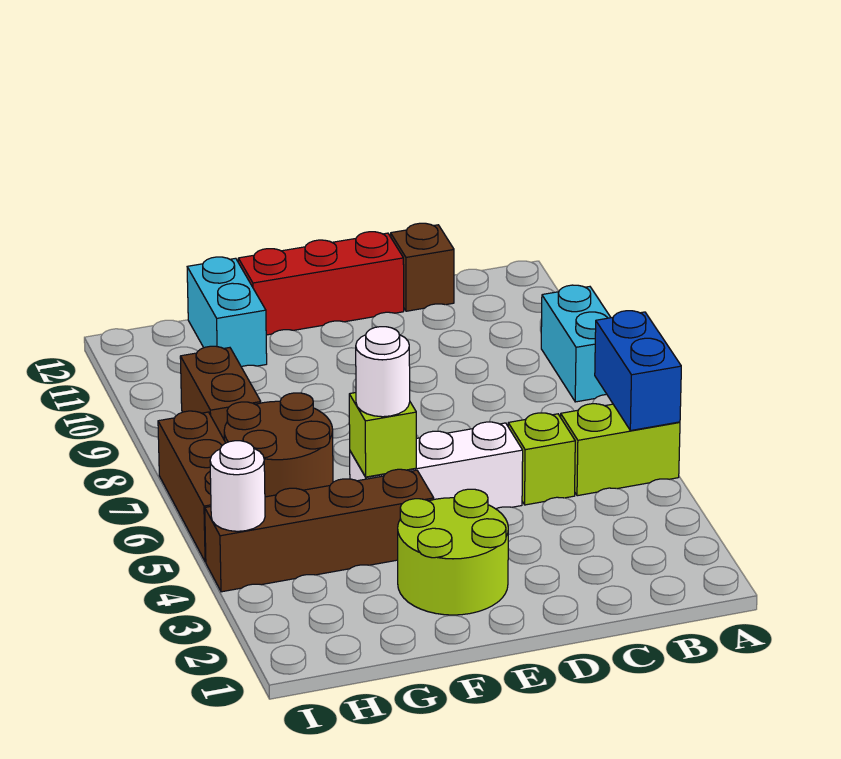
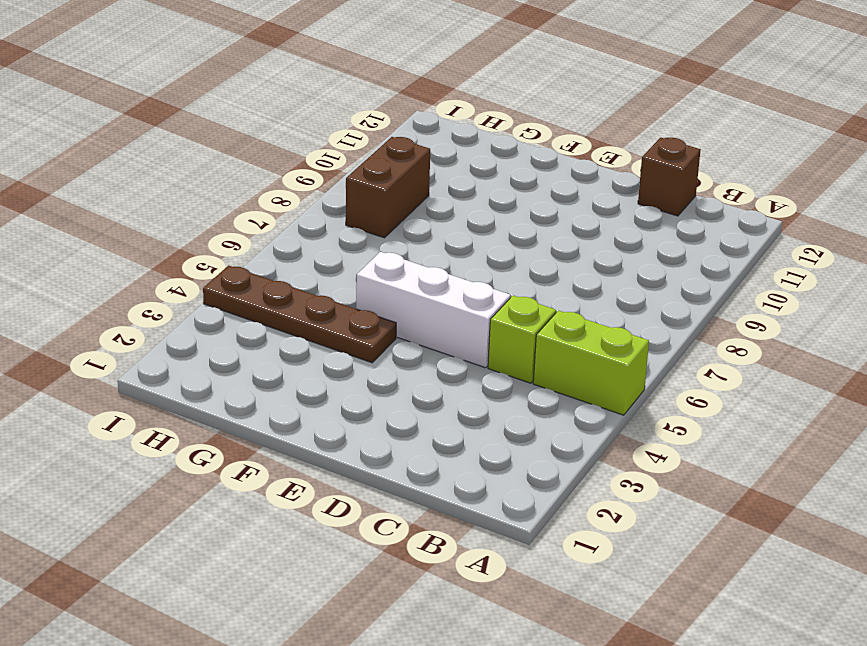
brown plate F4:I4 level 1 -> brown brick F4:I4 level 1
none -> cyan brick A8:A9 level 1
none -> red brick D12:F12 level 1
none -> lime round brick E2:F3 level 1

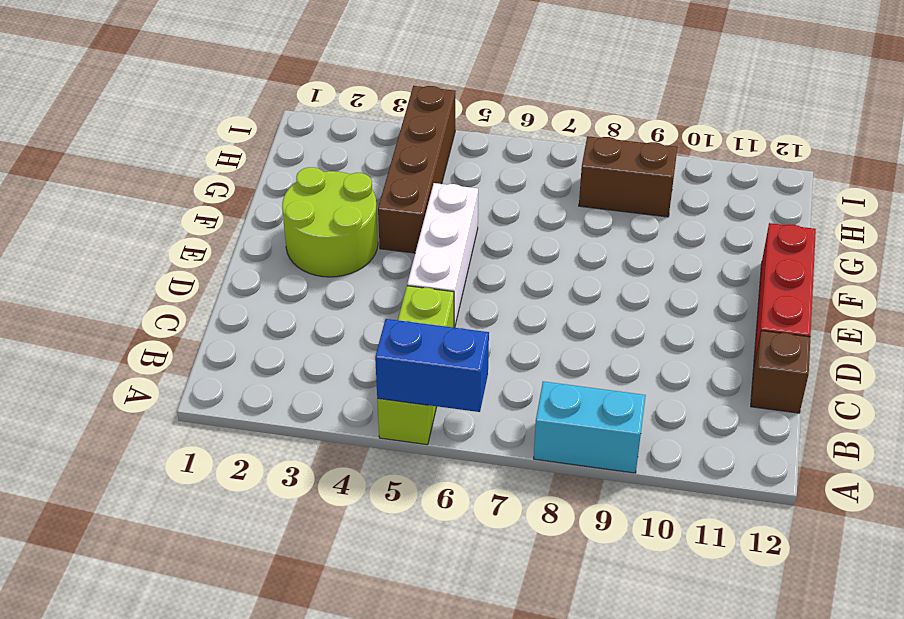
none -> brown round brick G6:H7 level 1
none -> cyan brick G11:G12 level 1
none -> brown brick I5:I7 level 1

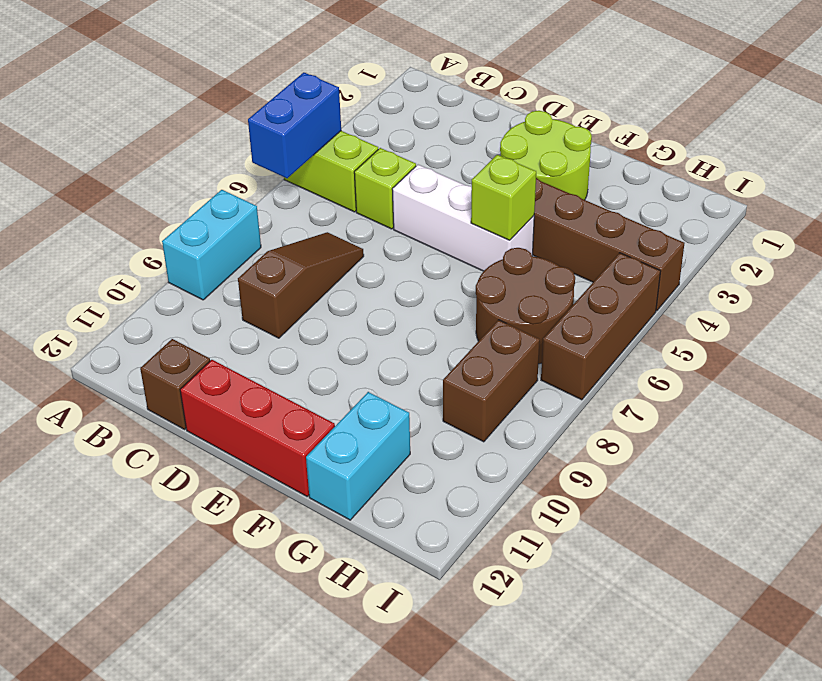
brown slope C7:C9 level 1 top 9 -> none
none -> white round brick I4 level 2
none -> white round brick F5 level 3

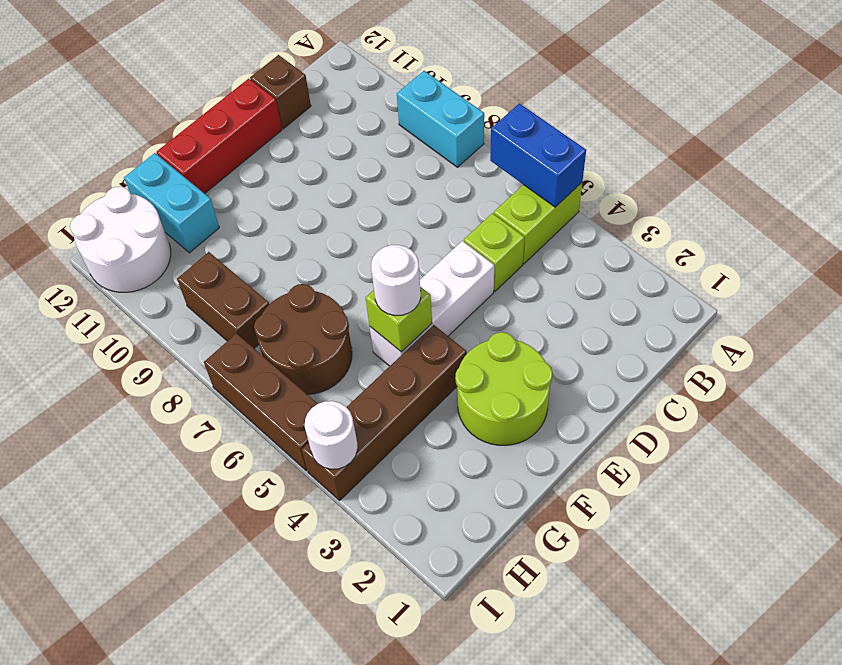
white round brick H11:I12 level 1 -> none

